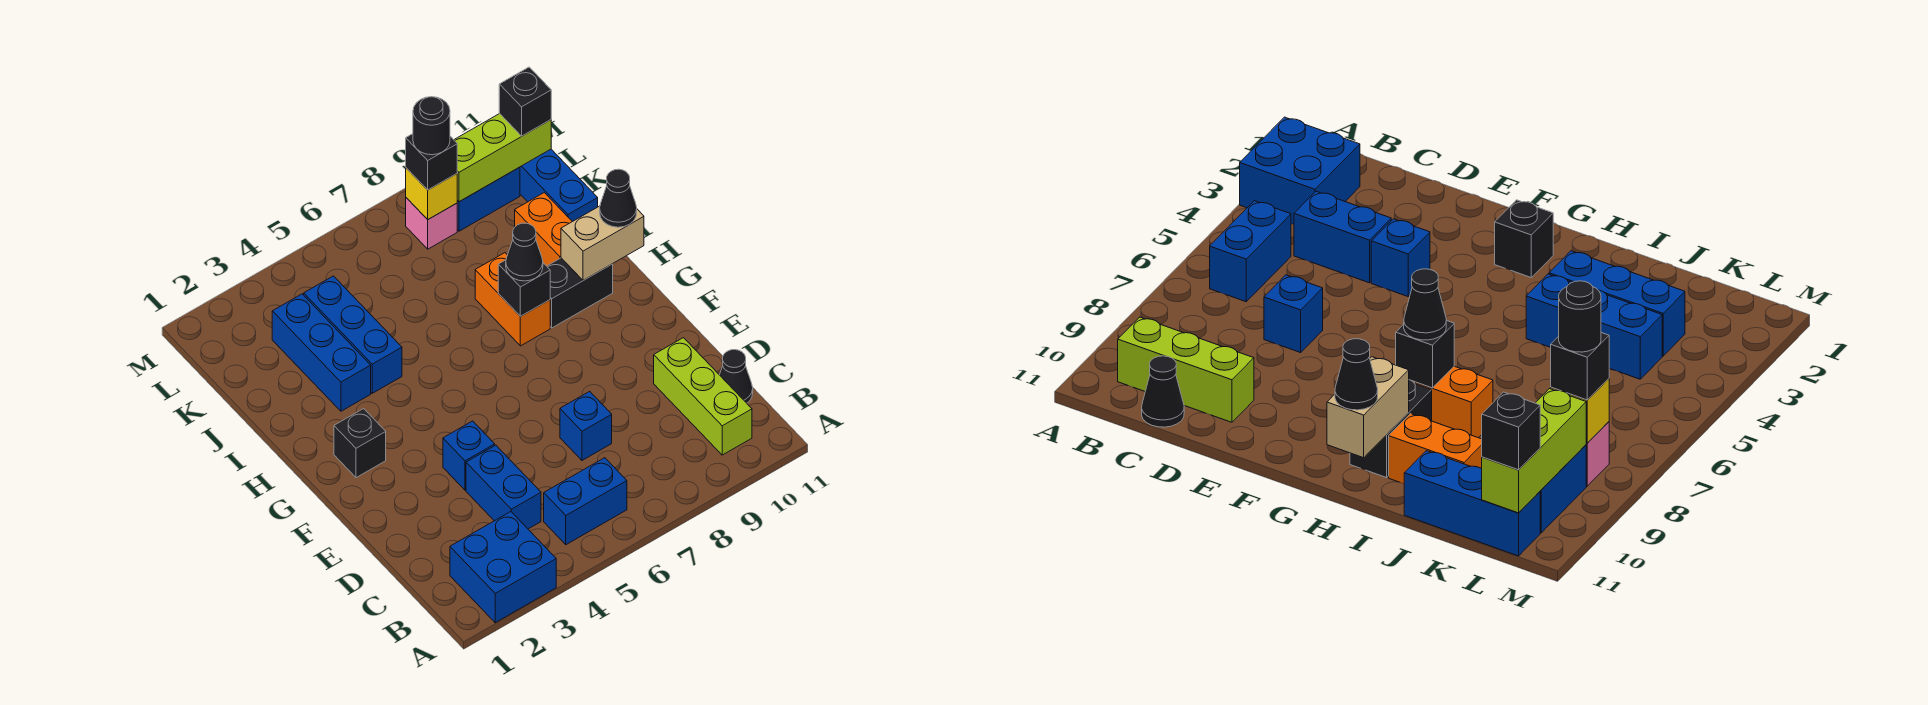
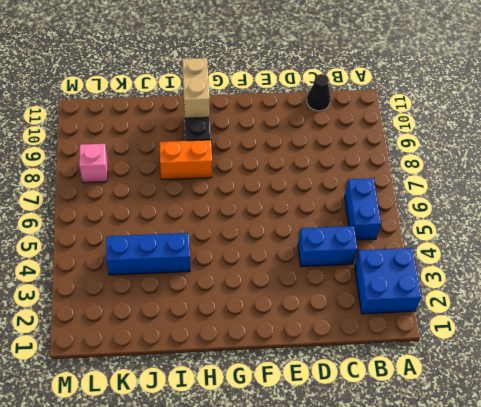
none -> lime brick B10:D10 level 1
none -> blue brick D7 level 1
none -> blue brick E4 level 1

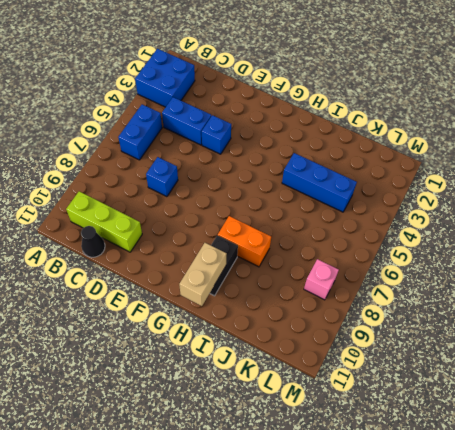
none -> black brick G2 level 1
none -> blue brick I3:K3 level 1
none -> orange brick I10:J10 level 1

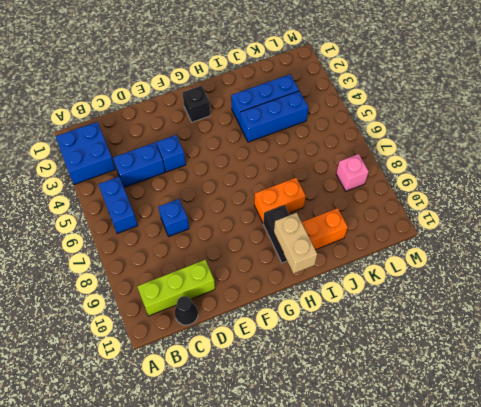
none -> blue brick J11:L11 level 1
none -> blue brick L9:L10 level 1
none -> black brick H8 level 2

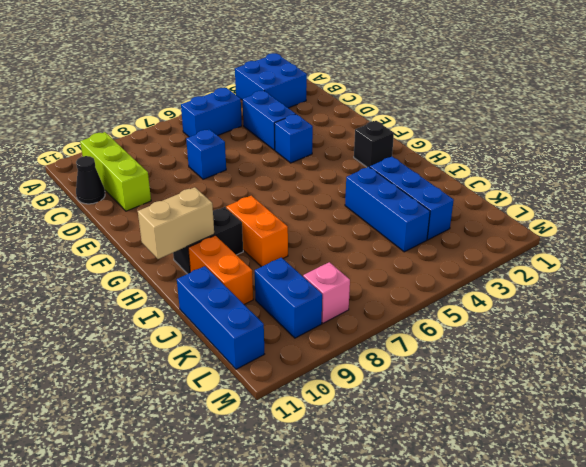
blue brick K9:L9 level 1 -> blue brick L9:L10 level 1
none -> black brick H8 level 2
none -> yellow brick L8 level 2
none -> lime brick L9:L11 level 2

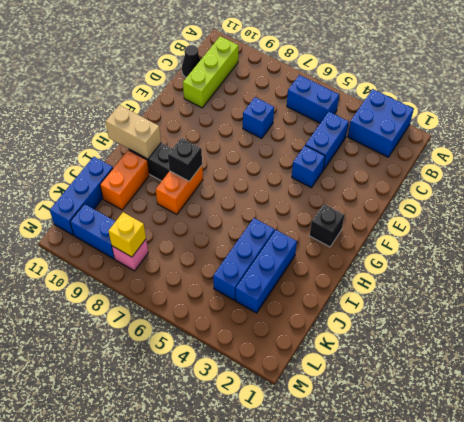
none -> lime brick L9:L11 level 2
none -> black cone H8 level 3
none -> black cone H11 level 3

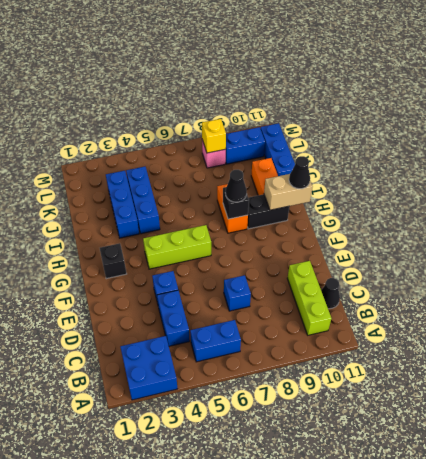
lime brick G4:G6 level 1 -> lime brick L9:L11 level 2
none -> black brick L8 level 3
none -> black brick L11 level 3
none -> black round brick L8 level 4

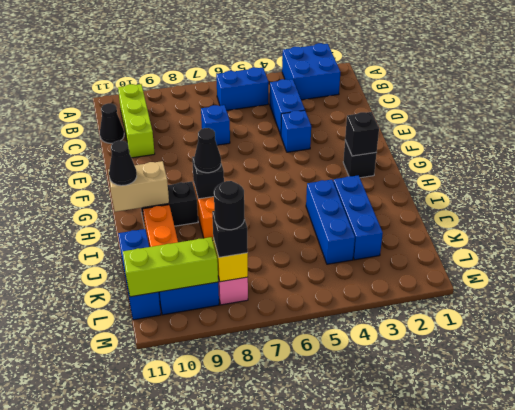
black brick G2 level 2 -> black brick L11 level 3

